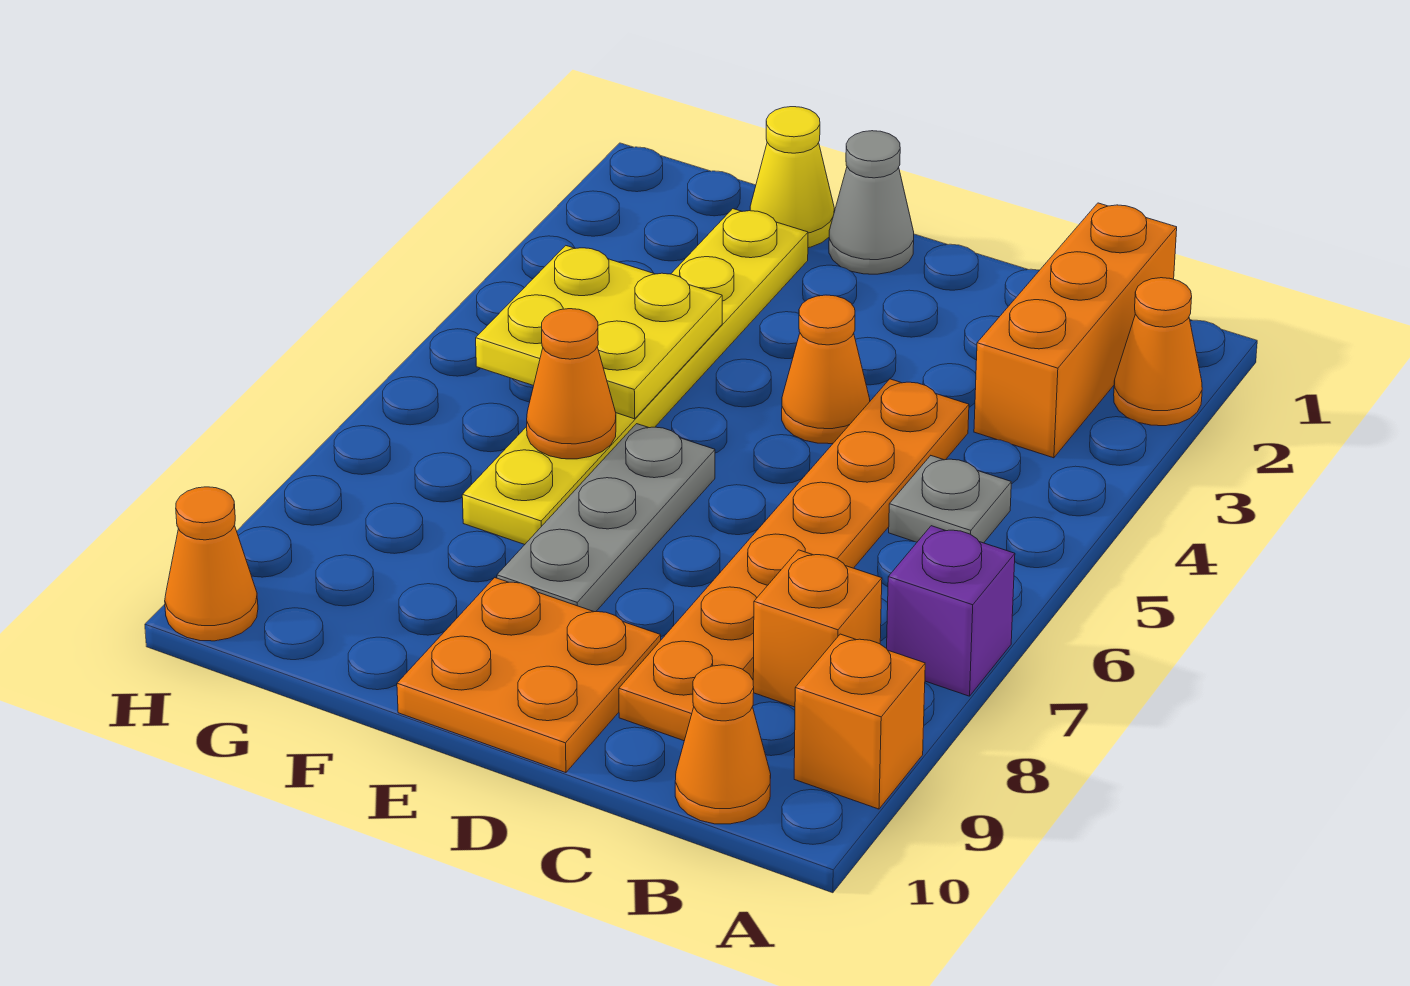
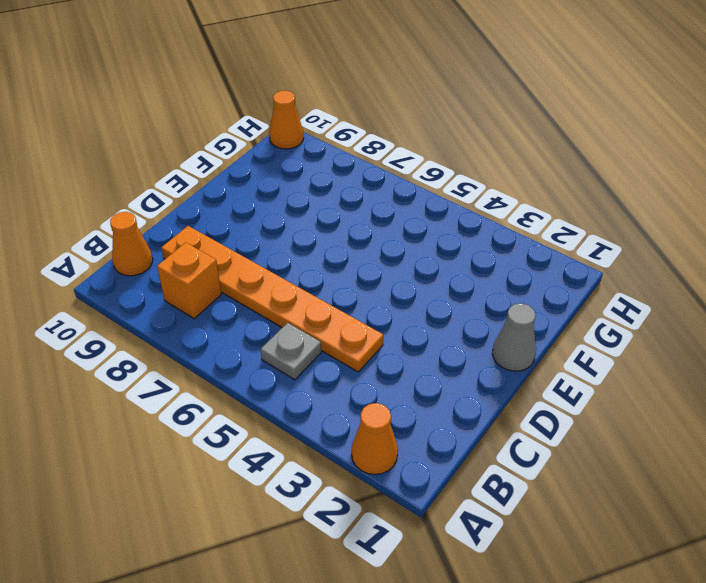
none -> purple brick A7 level 1
none -> orange brick A9 level 1
none -> orange brick B1:B3 level 1

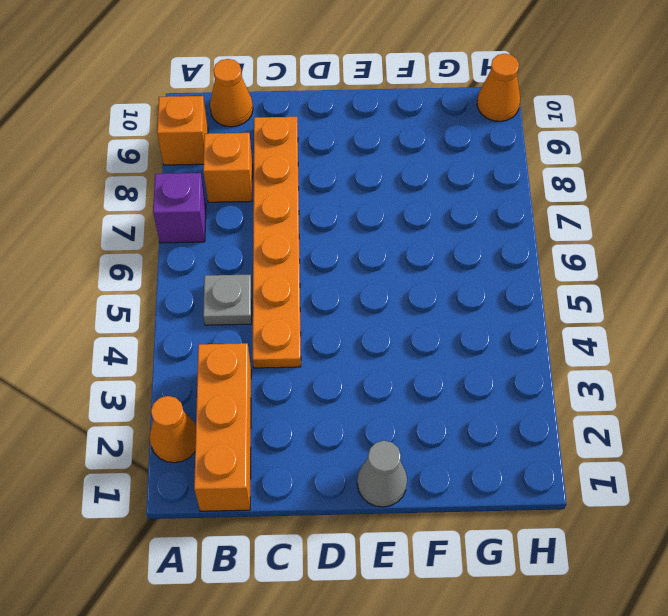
none -> orange cone D4 level 1
none -> orange plate D9:E10 level 1
none -> grey plate E6:E8 level 1

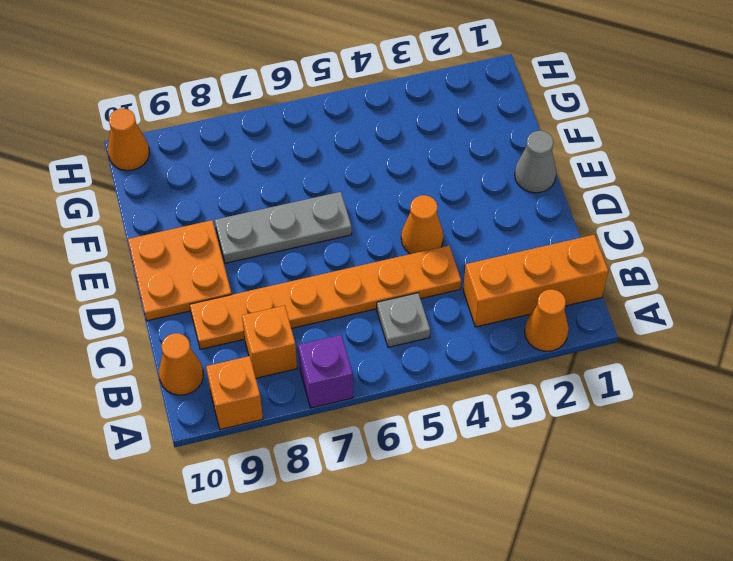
none -> yellow cone F1 level 1
none -> yellow plate F2:F7 level 1
none -> yellow plate F4:G5 level 2

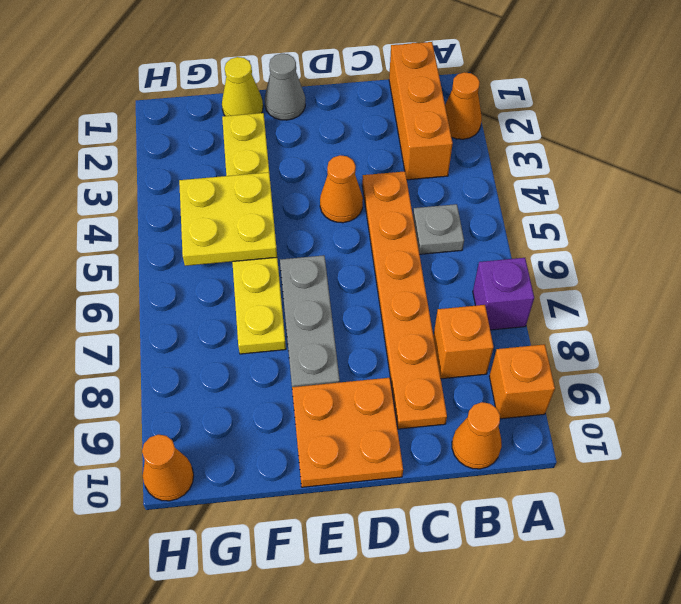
none -> orange cone F6 level 2

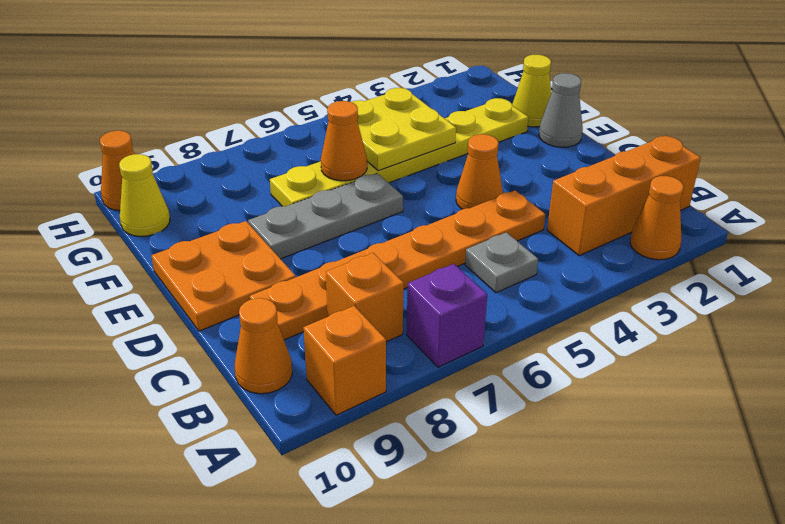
yellow cone G10 level 1 -> none

